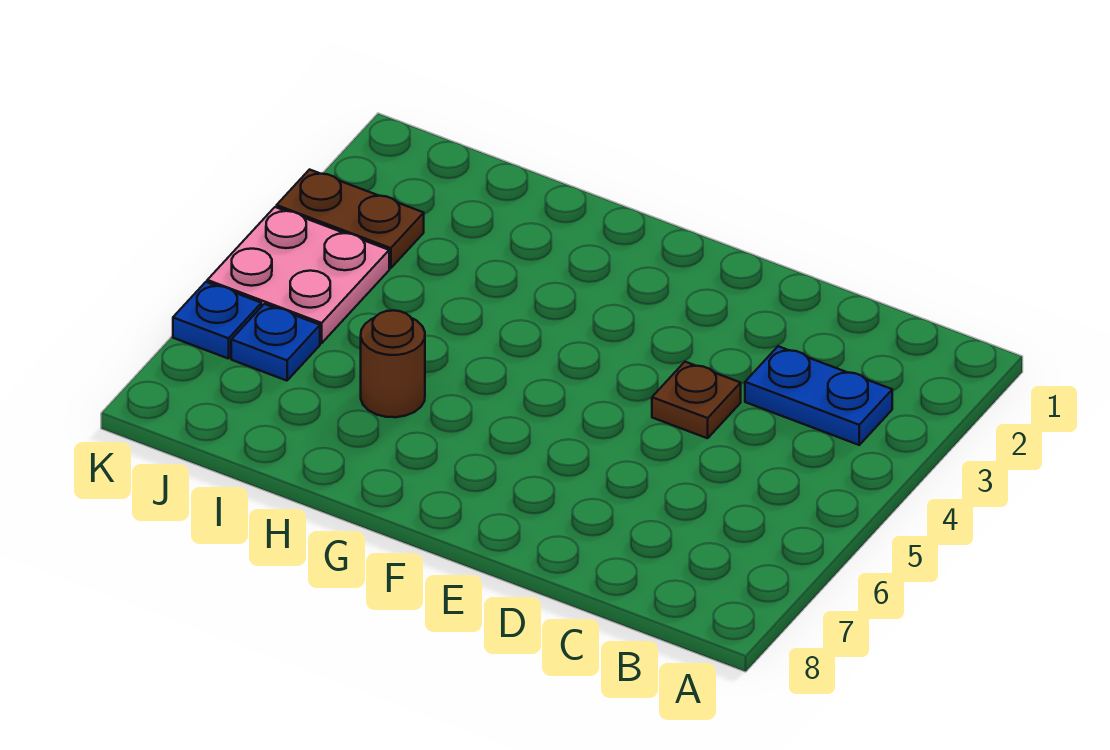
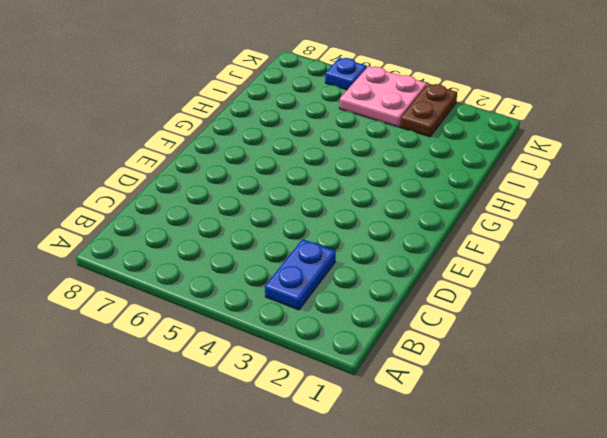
none -> brown plate D4 level 1
none -> brown round brick H6 level 1

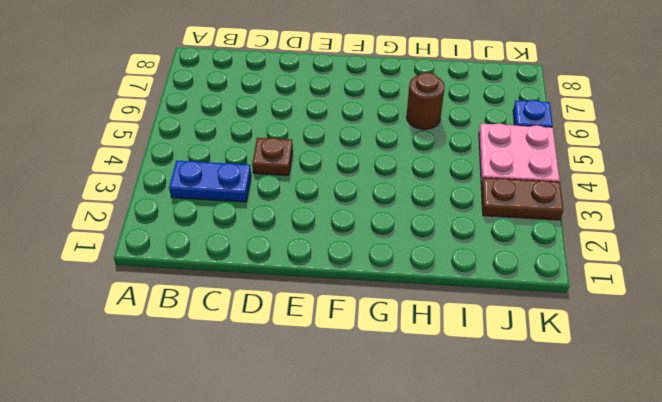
none -> blue plate J6 level 1

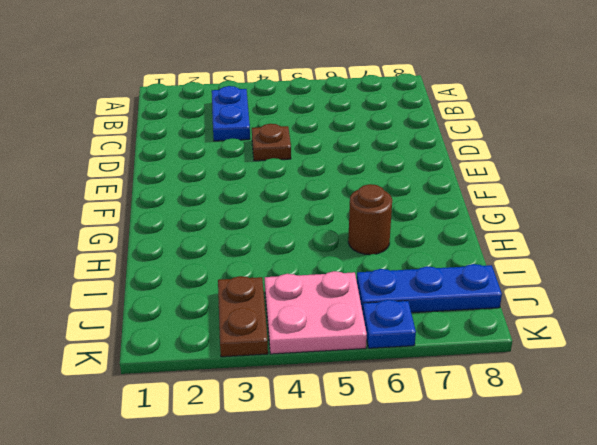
blue plate J6:J8 level 1 -> blue plate J6 level 1

